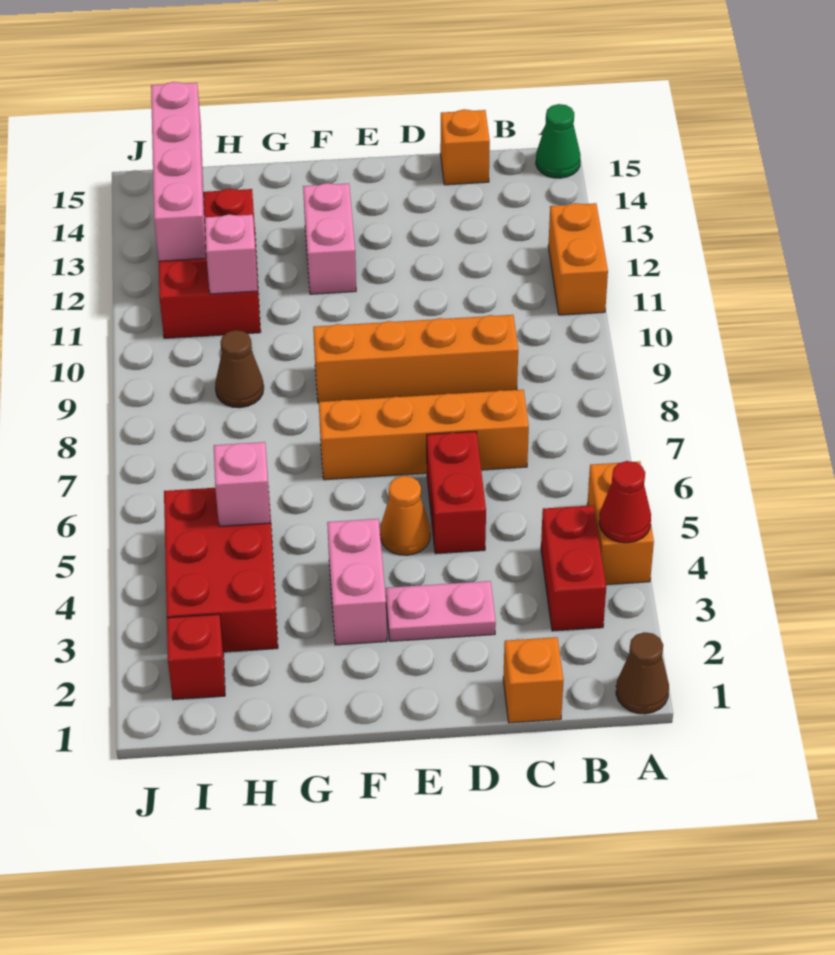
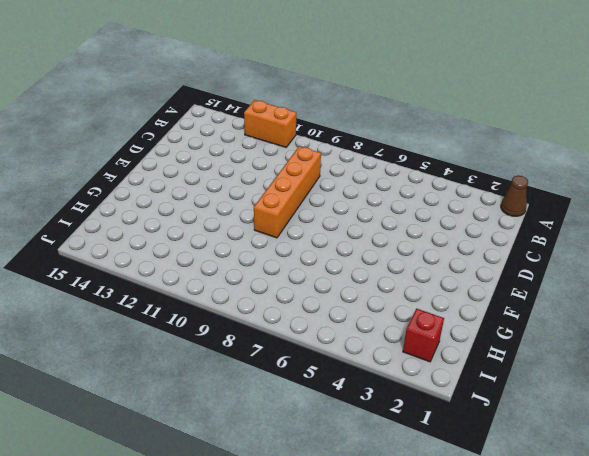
none -> orange brick A4:A5 level 1
none -> green cone A15 level 1
none -> red brick B3:B4 level 1

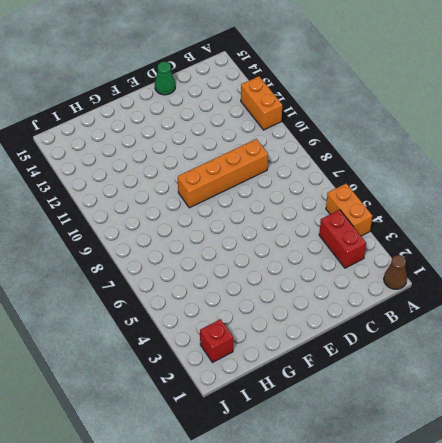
green cone D15 level 1 -> green cone A15 level 1
none -> orange brick C1 level 1
none -> orange brick C7:F7 level 1
none -> orange brick C15 level 1

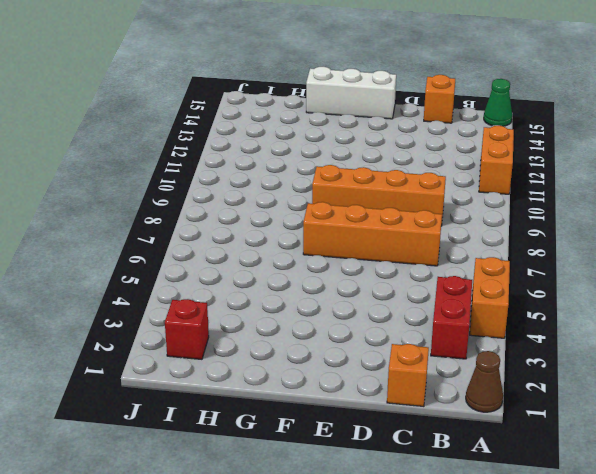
white brick E15:G15 level 1 -> none
none -> pink plate D3:E3 level 1
none -> red brick D5:D6 level 1
none -> orange cone E5 level 1

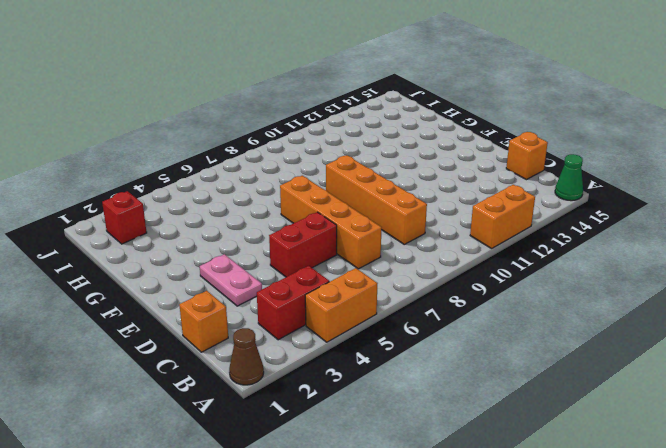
none -> orange cone E5 level 1
none -> pink brick F3:F4 level 1
none -> pink brick F12:F13 level 1

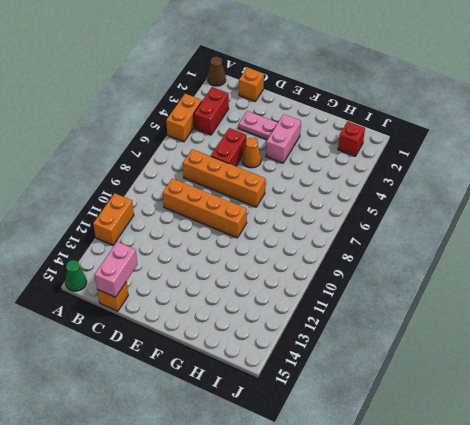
pink brick C14:C15 level 2 -> pink brick F12:F13 level 1
none -> red brick H3:I5 level 1
none -> brown cone H9 level 1
none -> red brick H11:I13 level 1

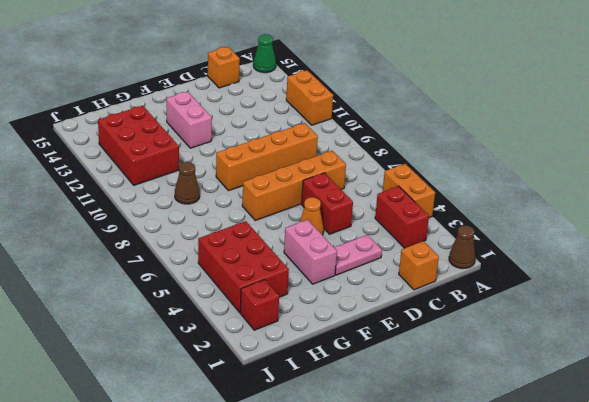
none -> red cone A4 level 2
none -> pink brick H5 level 2
none -> pink brick H11 level 2

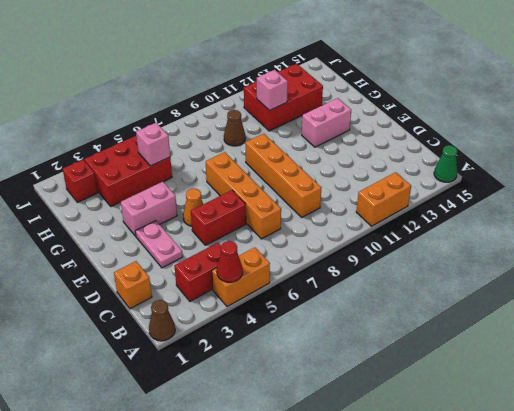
none -> orange brick C15 level 1
none -> pink brick I12:I15 level 2

